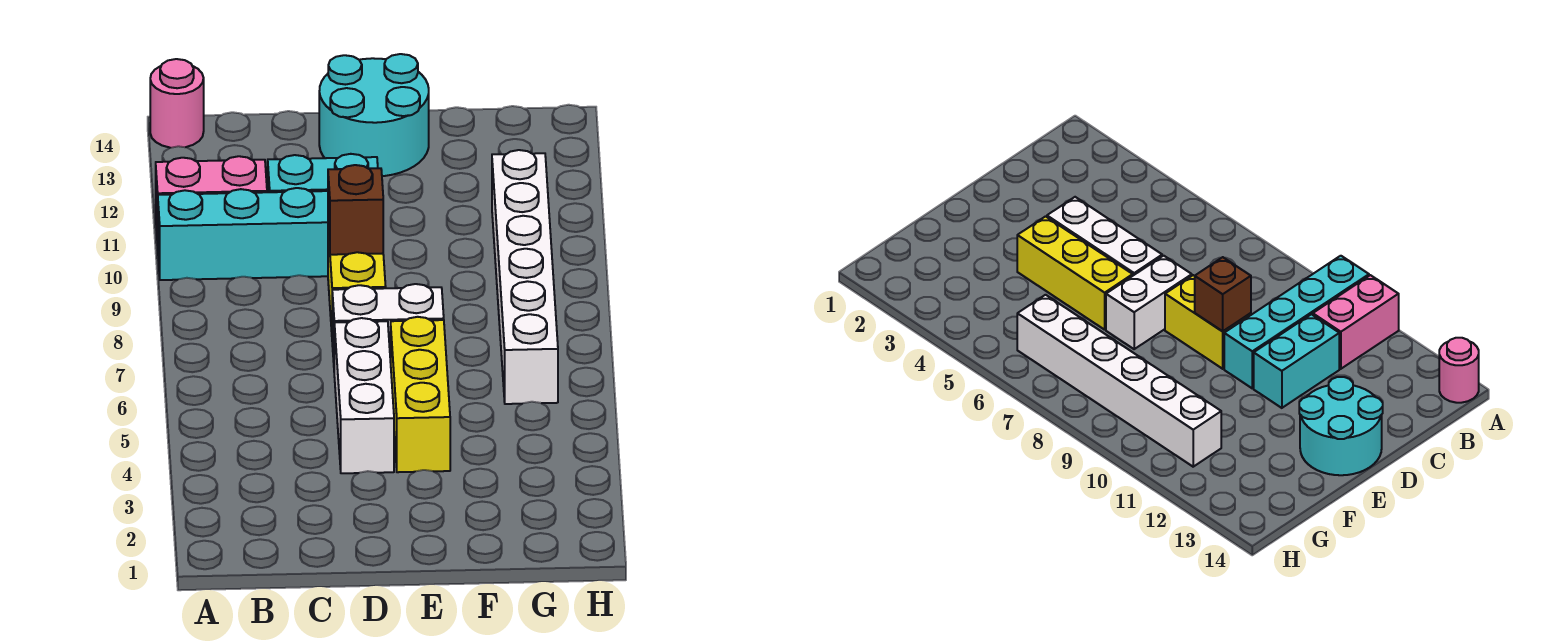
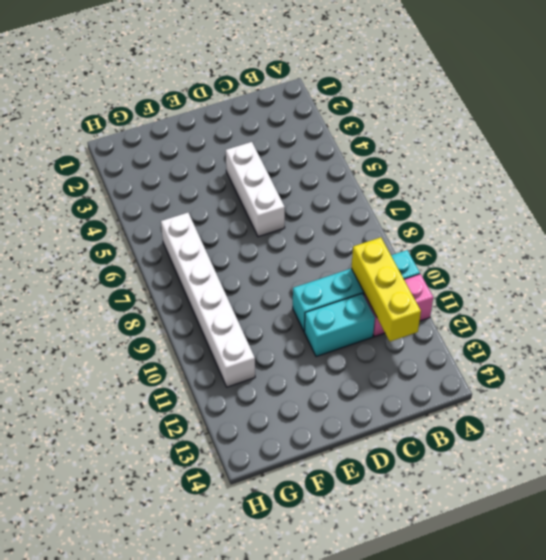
yellow brick B10:B12 level 2 -> yellow brick E4:E6 level 1
none -> pink round brick A14 level 1
none -> white brick D7:E7 level 1

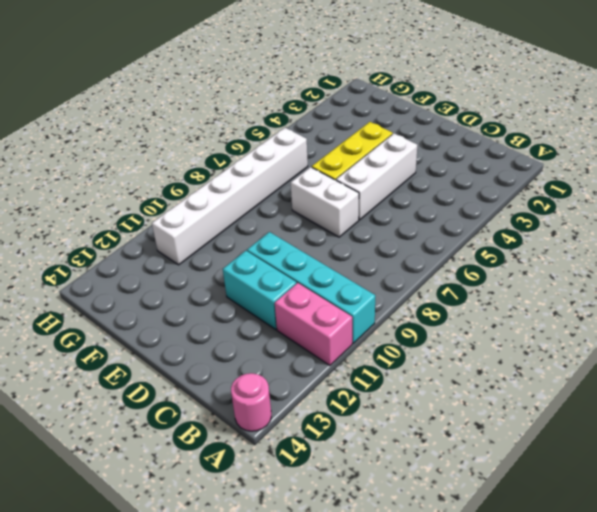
none -> yellow brick D8:D9 level 1
none -> cyan round brick D13:E14 level 1

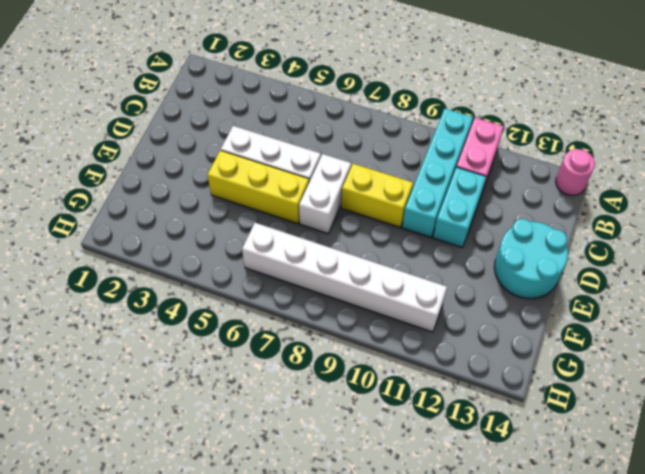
none -> brown brick D9 level 2

